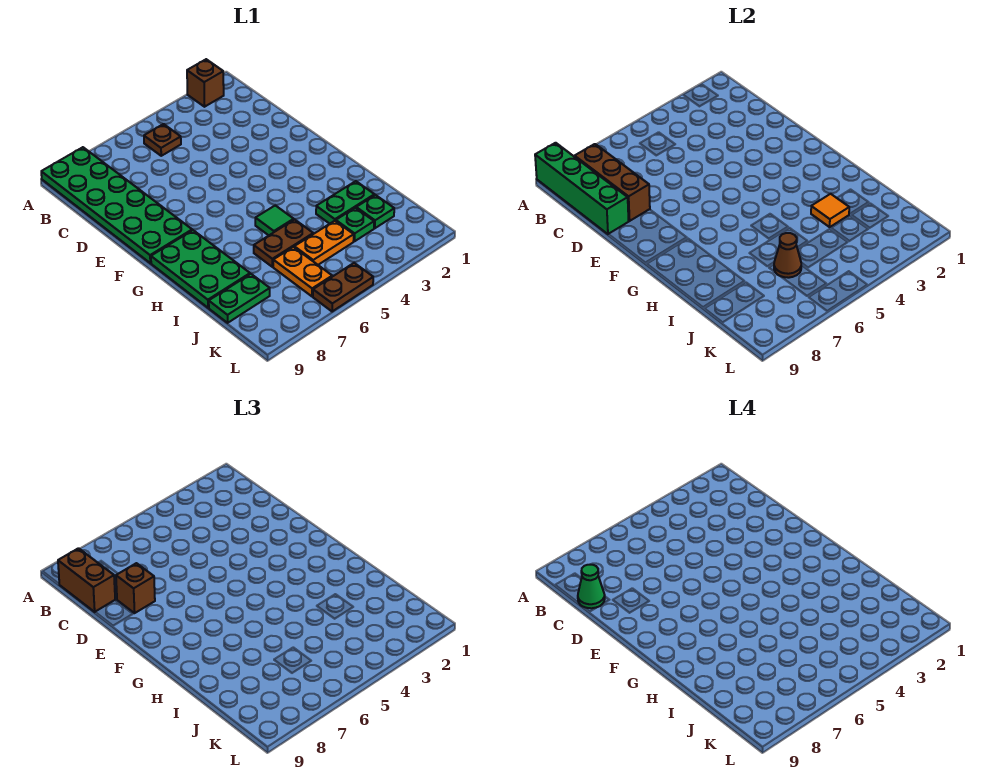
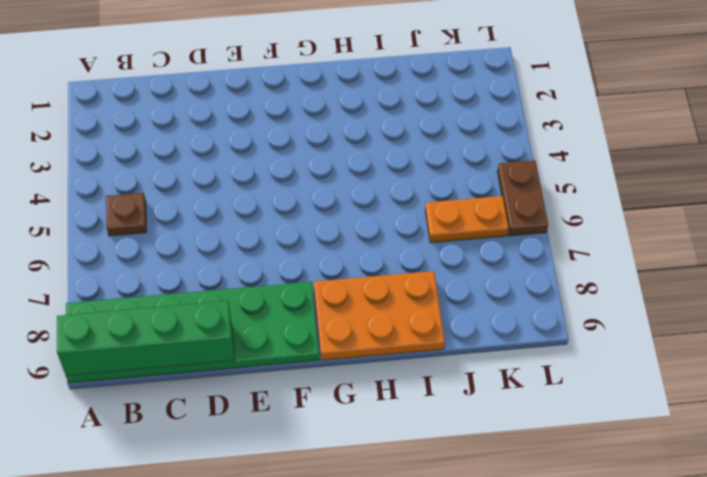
orange plate G8:I9 level 1 -> green plate G8:I9 level 1
none -> brown brick A2 level 1
none -> green tile H5 level 1
none -> green plate I2:I3 level 1

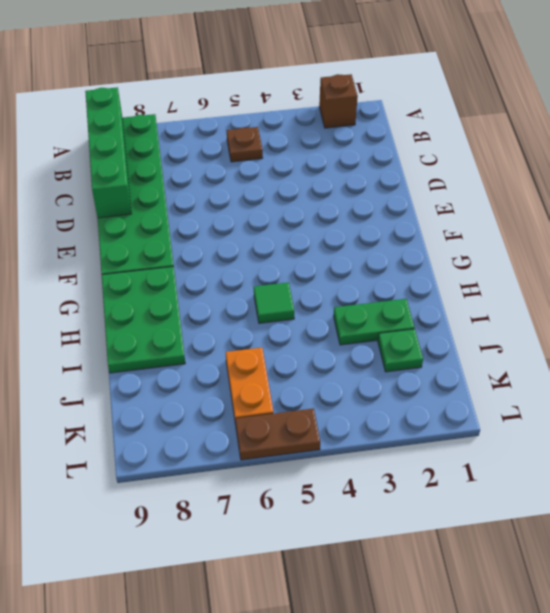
none -> brown plate I5:I6 level 1
none -> green plate J3 level 1
none -> orange plate J4:J5 level 1

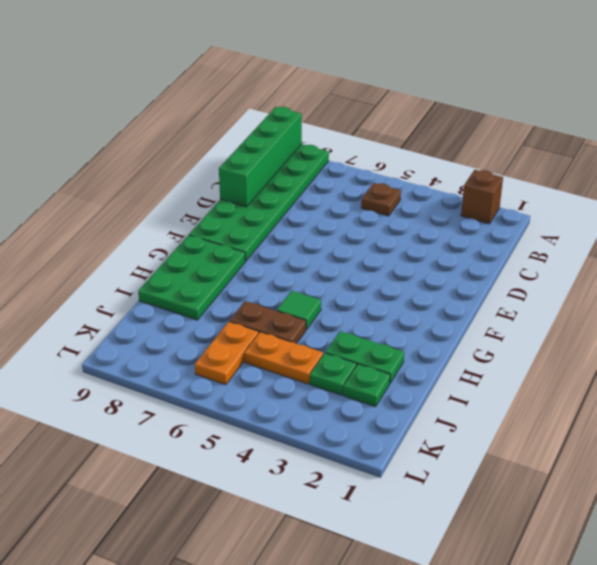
none -> green plate J8:J9 level 1
none -> brown plate L5:L6 level 1
none -> brown brick B8:D8 level 2

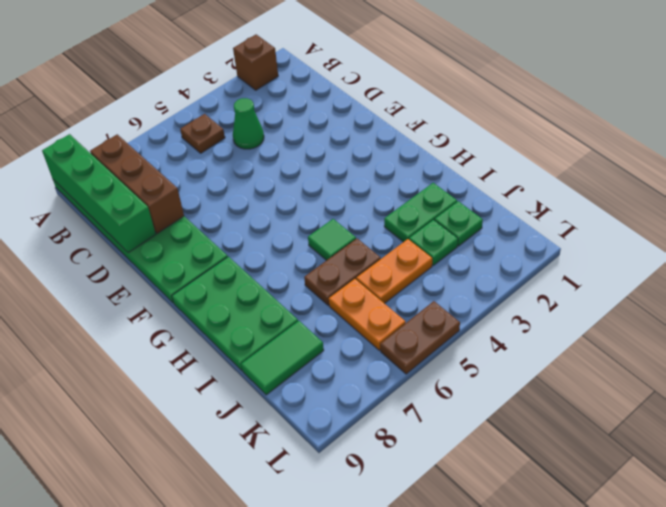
green cone C4 level 1 -> green cone C9 level 4
green tile J8:J9 level 1 -> green plate J8:J9 level 1
none -> orange tile I3 level 2
none -> brown cone J6 level 2
none -> brown brick B9:C9 level 3

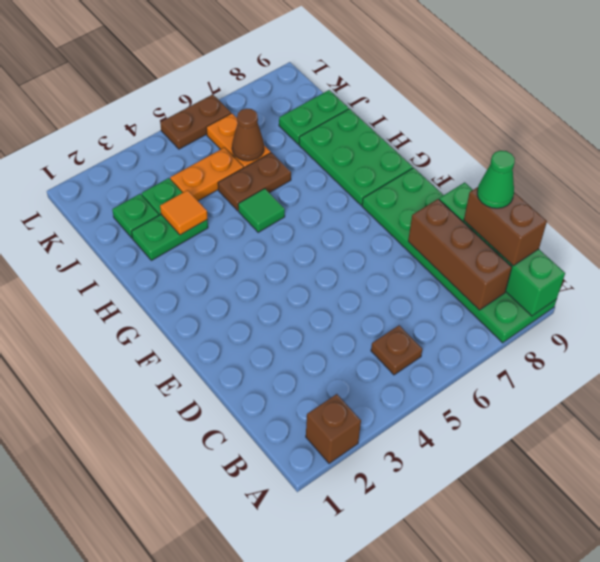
none -> brown brick D8 level 3

